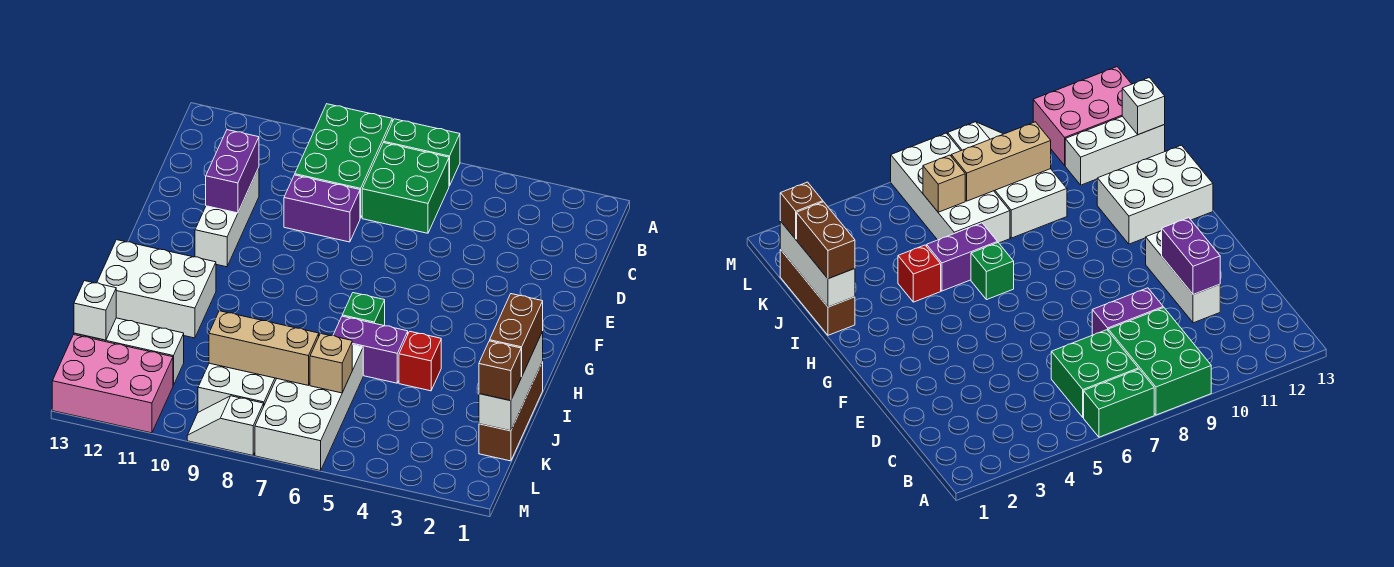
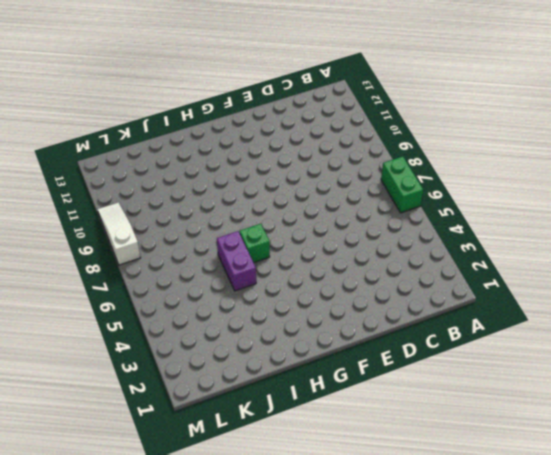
white slope M8:M10 level 1 top 8 -> white slope M8:M9 level 1 top 8
none -> green brick A8:C9 level 1
none -> green brick B6:C7 level 1
none -> purple brick D8:D9 level 1

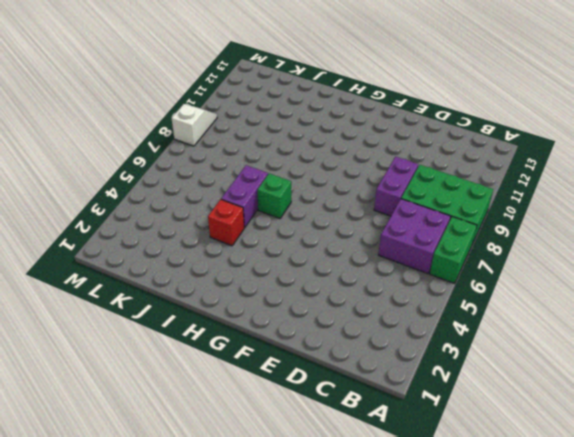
purple brick B6:C7 level 1 -> green brick B6:C7 level 1
none -> white brick D11:F11 level 1
none -> white brick H11:I13 level 1
none -> brown brick I1:K1 level 1

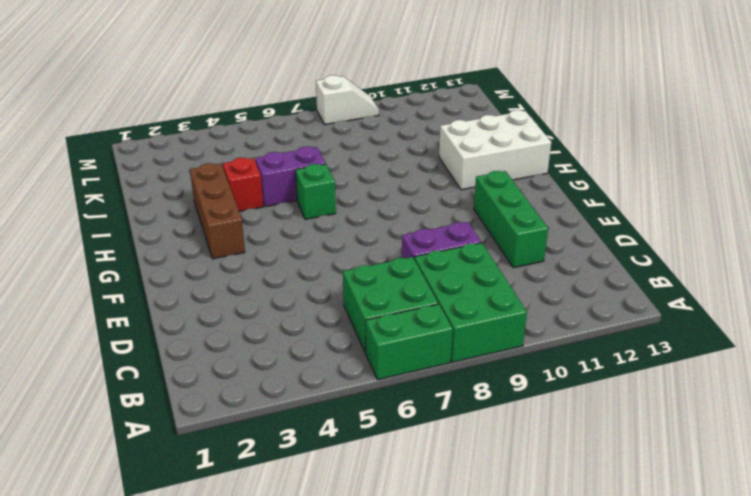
green brick D11:F11 level 1 -> white brick D11:F11 level 1
brown brick G3:I3 level 1 -> brown brick I1:K1 level 1
none -> white brick J6:M7 level 1
none -> white brick J8:L9 level 1
none -> white brick K11:K13 level 1

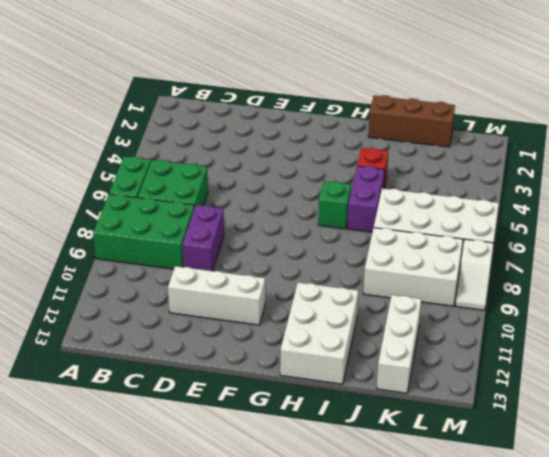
none -> pink brick L11:M13 level 1
none -> purple brick D11:E11 level 2
none -> white brick I1:K1 level 2

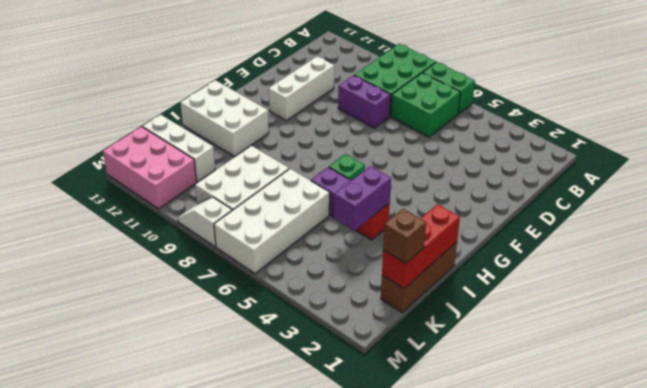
red brick I1:K1 level 2 -> white brick I1:K1 level 2
purple brick I4:J4 level 2 -> purple brick D11:E11 level 2
none -> tan brick K6 level 2
none -> tan brick K7:K9 level 2
none -> white brick K13 level 2

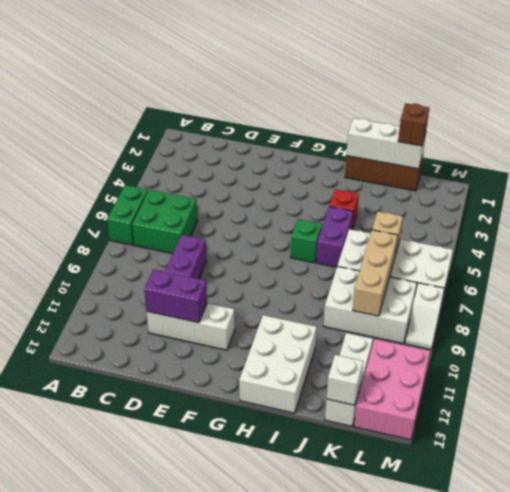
none -> green brick A8:C9 level 1
none -> brown brick I1:J1 level 3

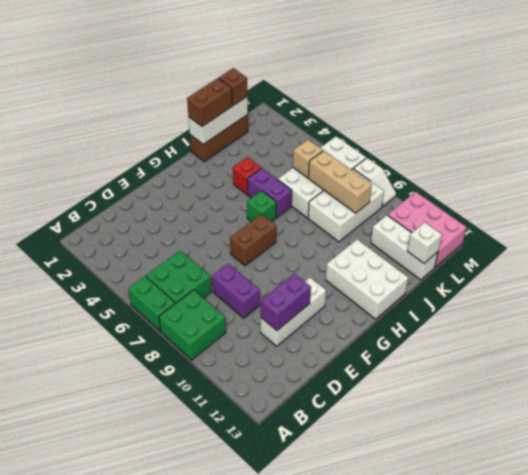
green brick A8:B9 level 1 -> green brick A8:C9 level 1
brown brick F7:G7 level 1 -> none

